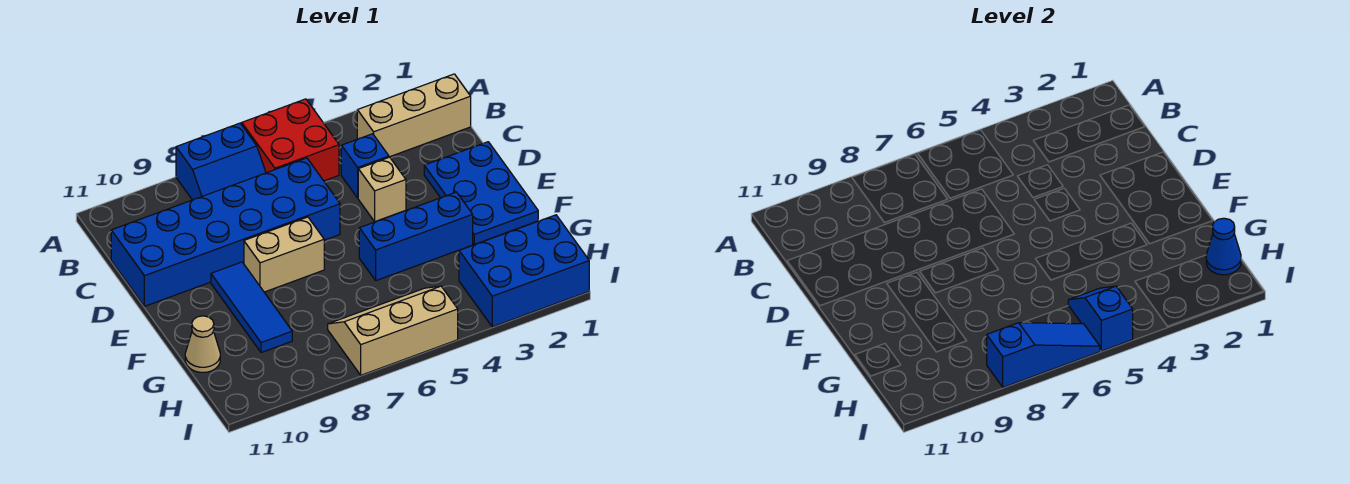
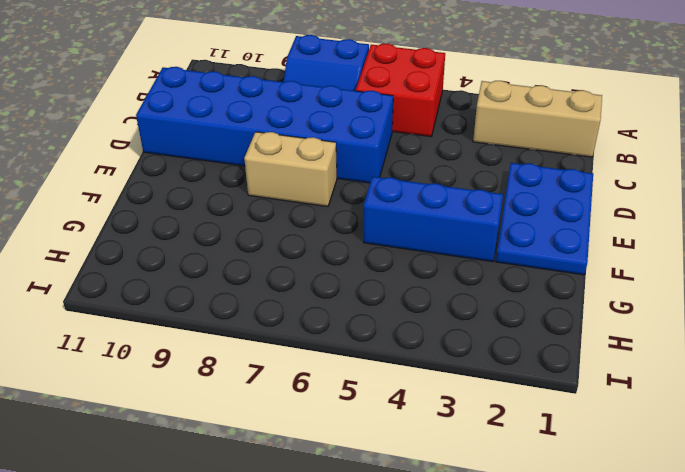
none -> blue brick C4 level 1
none -> tan brick D4 level 1
none -> blue tile E9:G9 level 1

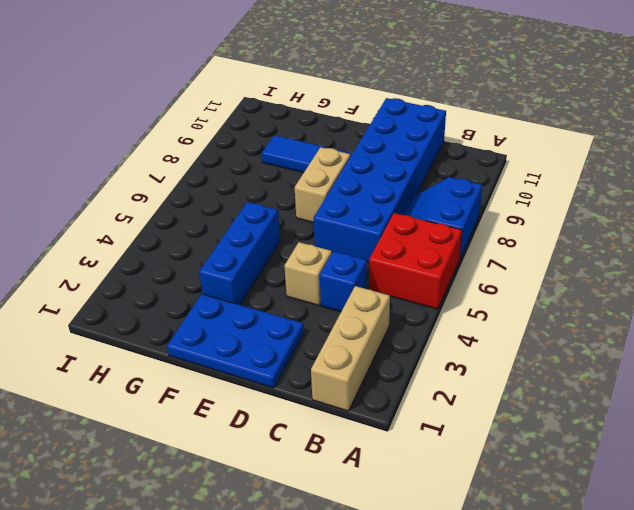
none -> tan cone G11 level 1
none -> blue brick H1:I3 level 1
none -> tan slope H5:I7 level 1 top I

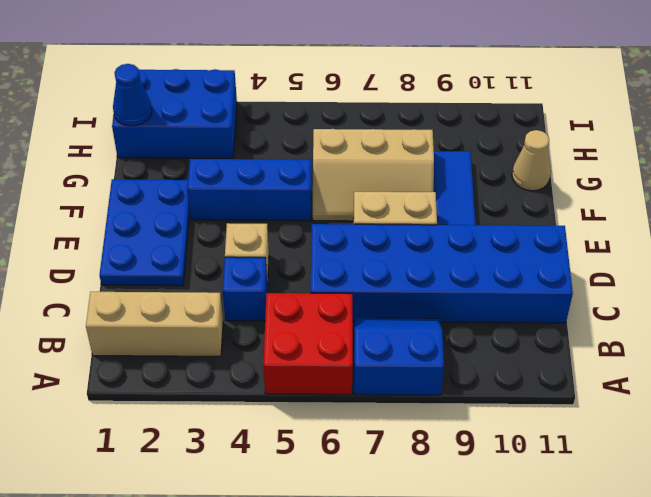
tan slope F6:G8 level 1 top G -> tan slope H5:I7 level 1 top I
none -> blue slope H5:I5 level 2 top I
none -> blue slope I6:I8 level 2 top 8

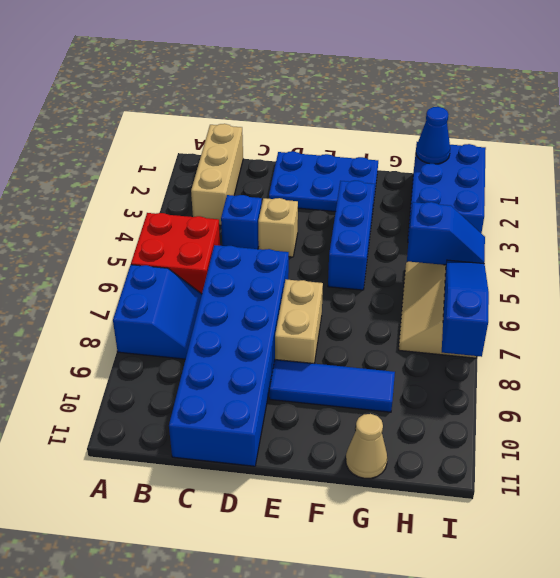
blue slope H5:I5 level 2 top H -> blue slope H5:I5 level 2 top I

